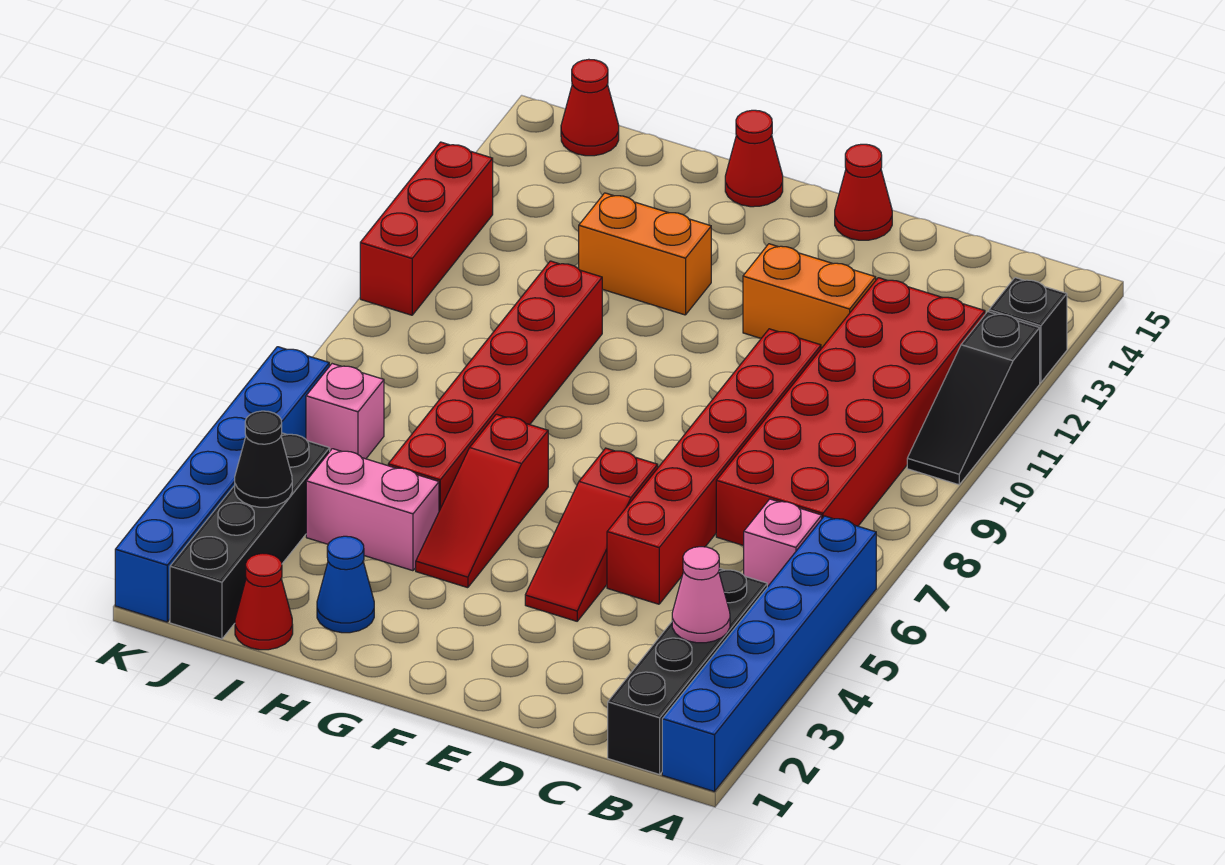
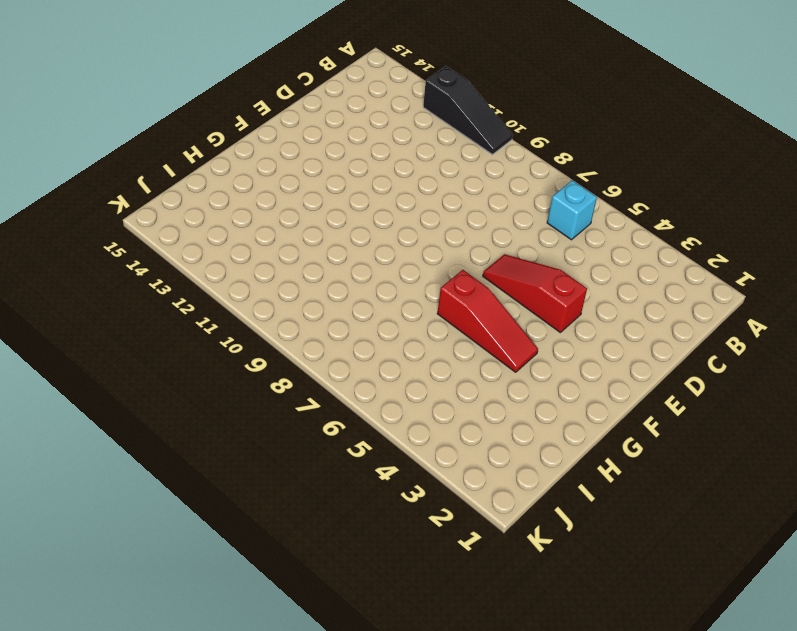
cyan brick B6 level 1 -> pink brick B6 level 1
red slope E4:E6 level 1 top 4 -> red slope E4:E6 level 1 top 6
none -> blue brick A1:A6 level 1
none -> black brick A13 level 1
none -> black brick B1:B4 level 1

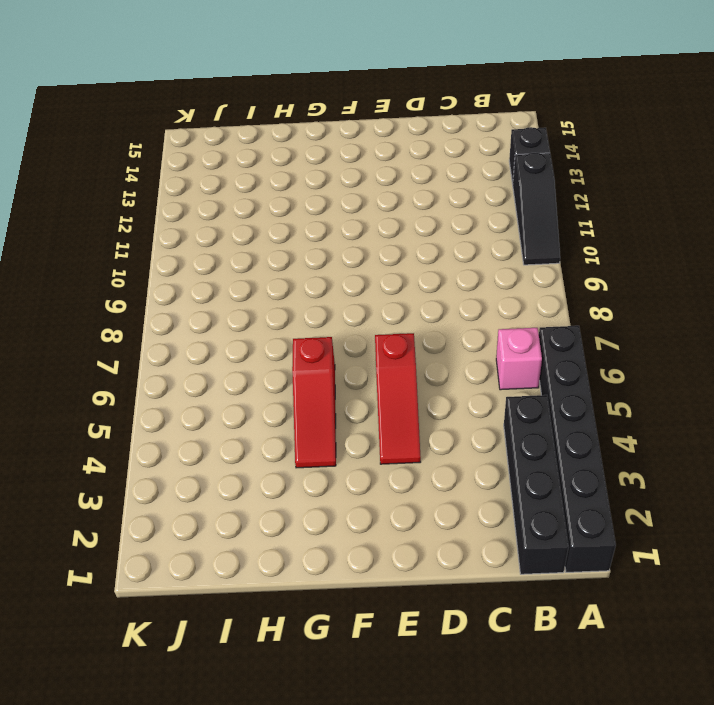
black brick A1:A6 level 1 -> blue brick A1:A6 level 1
none -> red brick B7:C12 level 1
none -> red brick D5:D10 level 1
none -> orange brick D12:E12 level 1

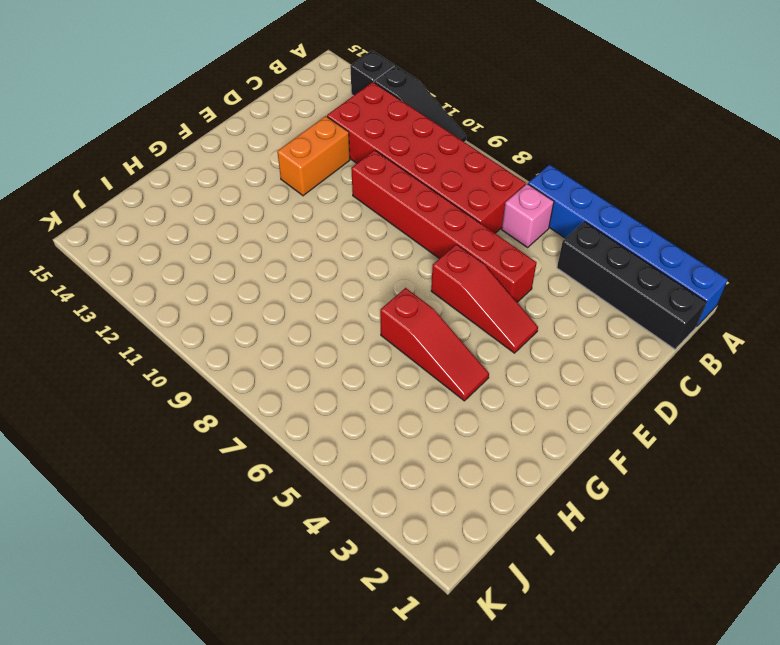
none -> red cone E15 level 1
none -> orange brick G12:H12 level 1
none -> red cone G15 level 1

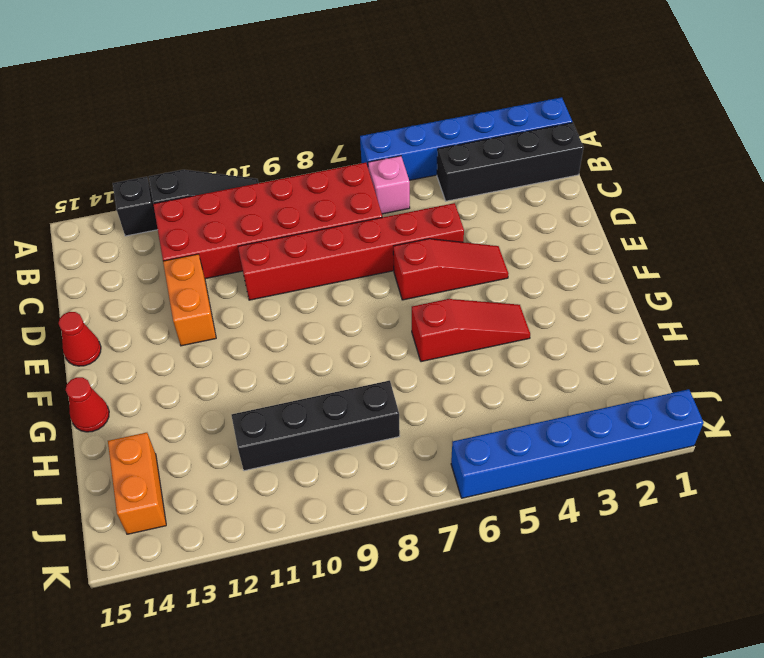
black brick I8:I11 level 1 -> black brick J1:J4 level 1
orange brick I14:J14 level 1 -> orange brick G12:H12 level 1
none -> blue cone H2 level 1
none -> pink brick H4:I4 level 1
none -> red brick H5:H10 level 1

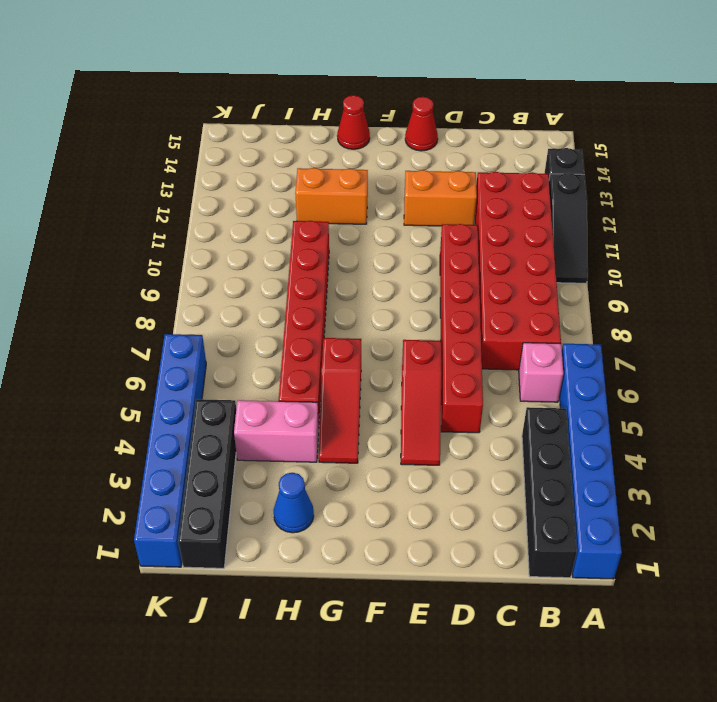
none -> red cone I1 level 1
none -> pink brick J6 level 1
none -> red cone J15 level 1

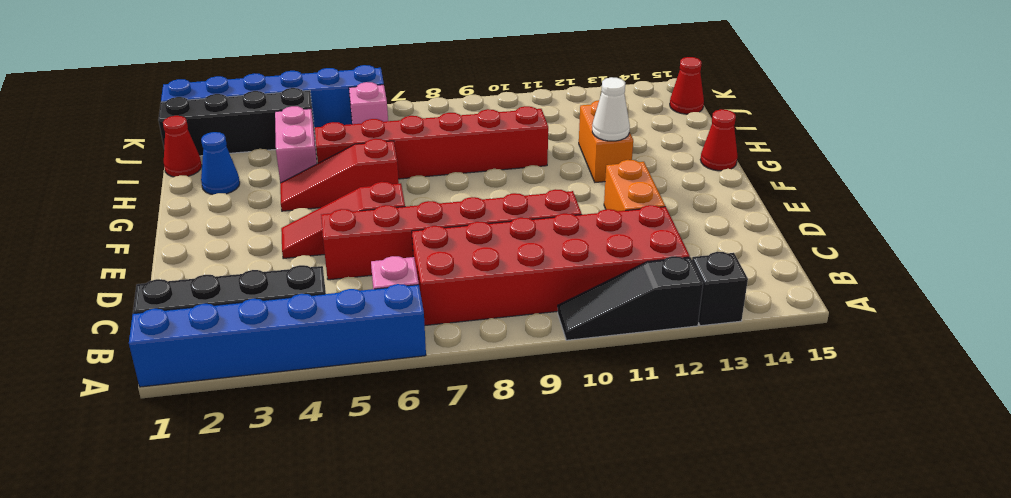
white cone G12 level 2 -> none
none -> red cone E15 level 1
none -> red brick K10:K12 level 1
none -> pink cone B3 level 2

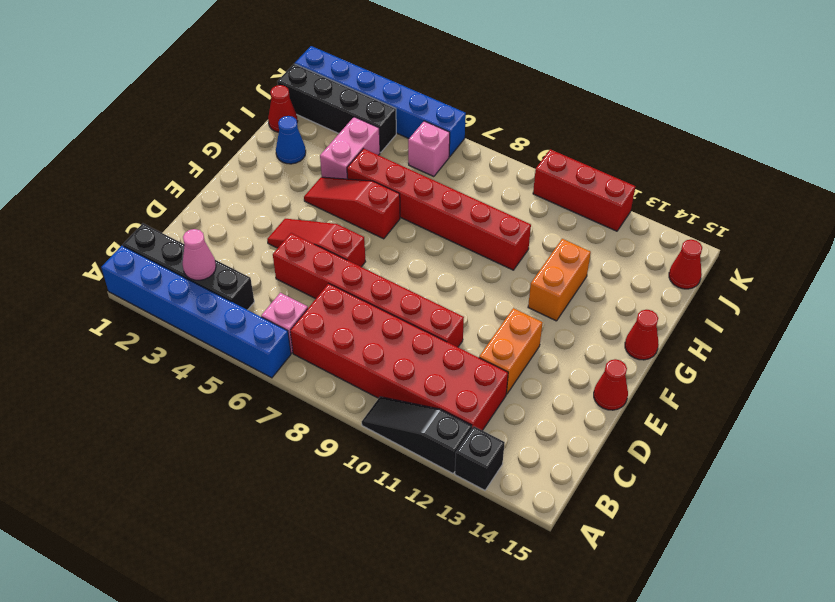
none -> black cone J3 level 2

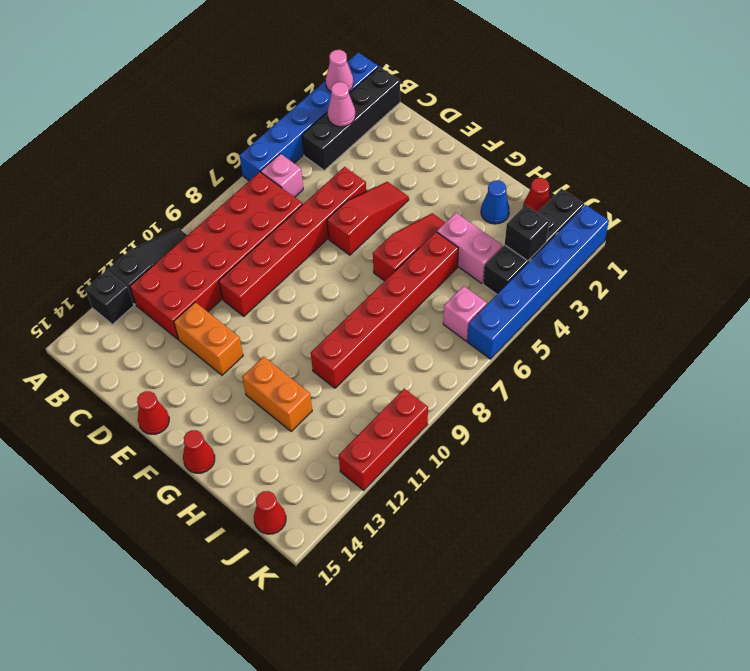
pink cone A2 level 2 -> none
black brick J3 level 2 -> black cone J3 level 2

